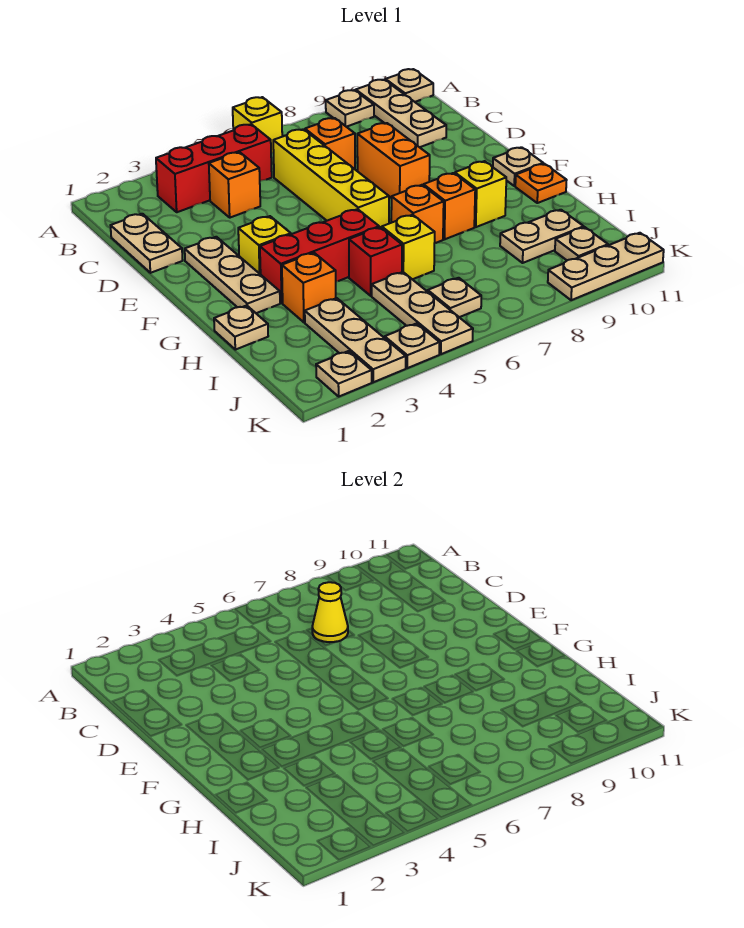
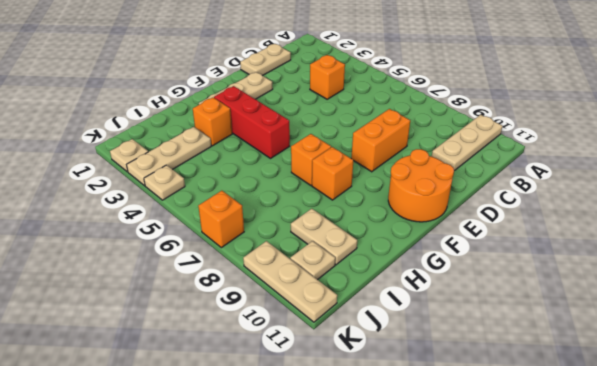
orange round brick E10:F11 level 1 -> tan plate F11 level 1
orange brick K7 level 1 -> orange brick C7 level 1
none -> yellow brick A6 level 1
none -> tan plate A9 level 1
none -> tan plate A11 level 1
none -> red brick B3:B5 level 1

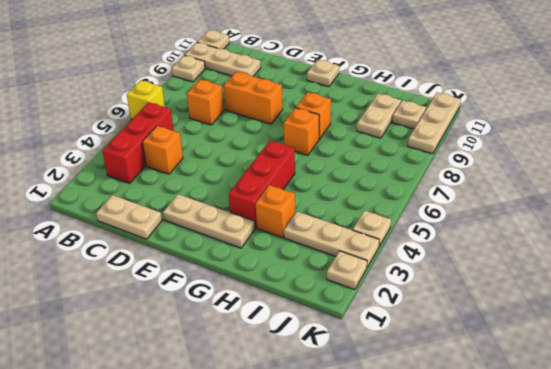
none -> yellow brick C6:F6 level 1
none -> yellow brick F3 level 1
none -> yellow brick G9 level 1
none -> orange plate G11 level 1

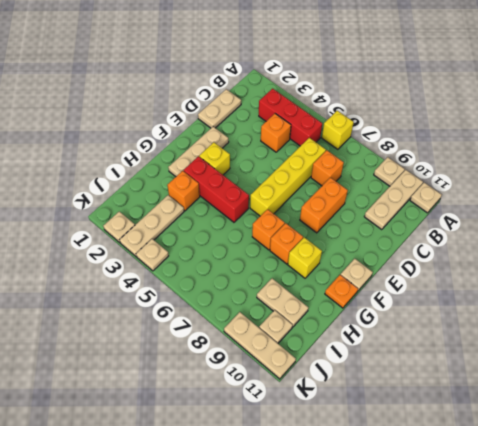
none -> tan plate H1 level 1
none -> red brick H5 level 1
none -> yellow brick H6 level 1
none -> tan plate I5:K5 level 1

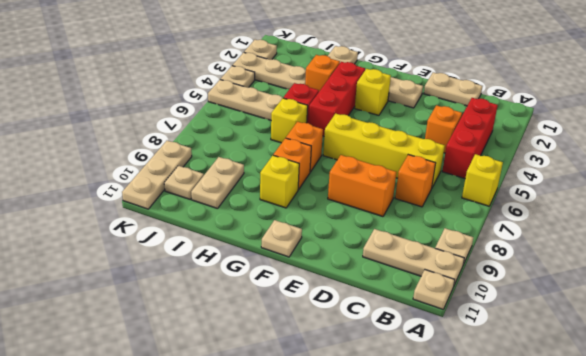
none -> orange plate G11 level 1
none -> tan plate J6 level 1
none -> yellow cone C7 level 2

